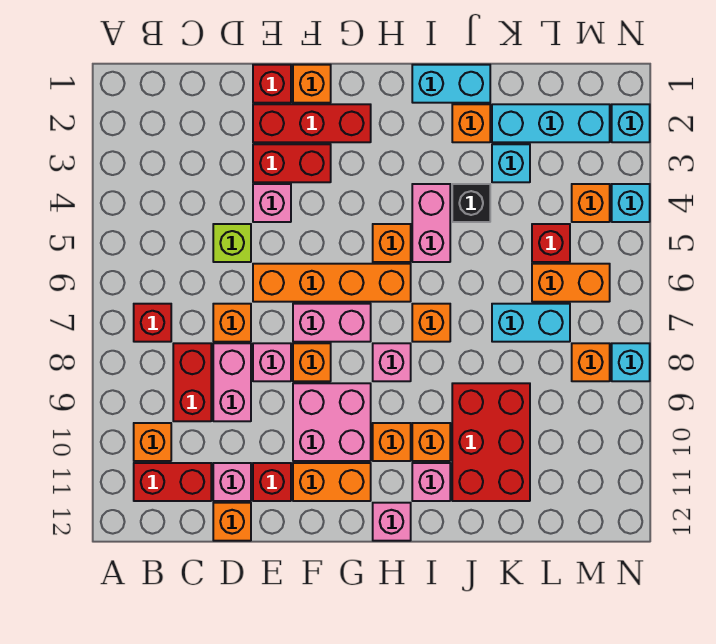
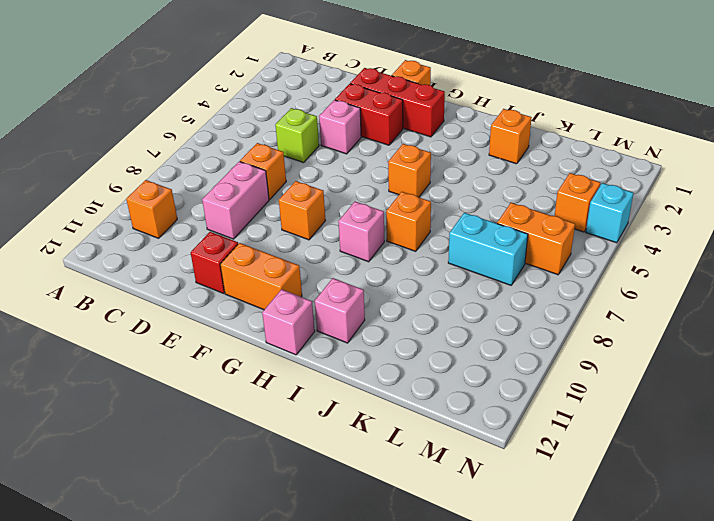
none -> red brick B7 level 1
none -> red brick B11:C11 level 1
none -> red brick C8:C9 level 1
none -> pink brick D11 level 1

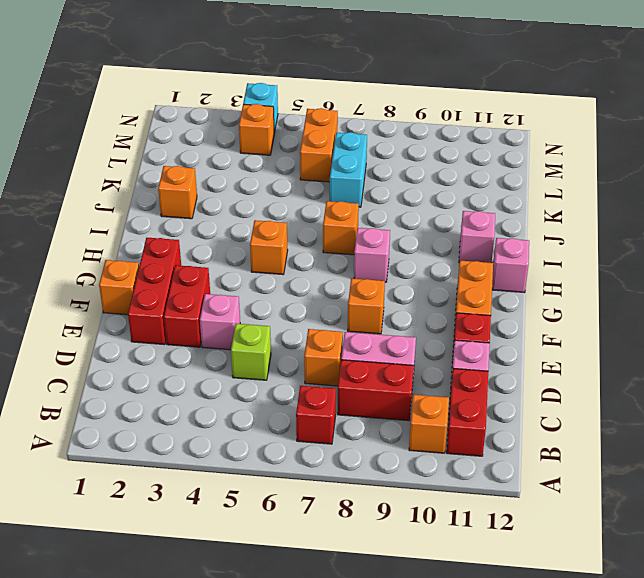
none -> orange brick D12 level 1
none -> red brick E1 level 1
none -> orange brick E6:H6 level 1
none -> pink brick E8 level 1

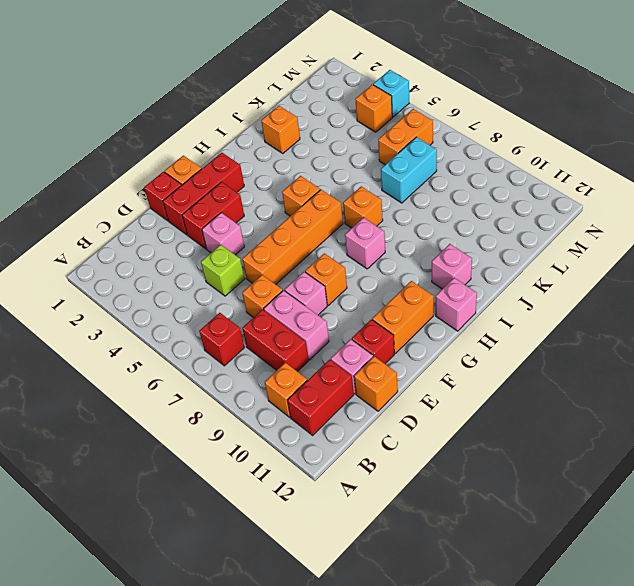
none -> pink brick F7:G7 level 1
none -> pink brick F9:G10 level 1
none -> orange brick H10 level 1
none -> cyan brick I1:J1 level 1

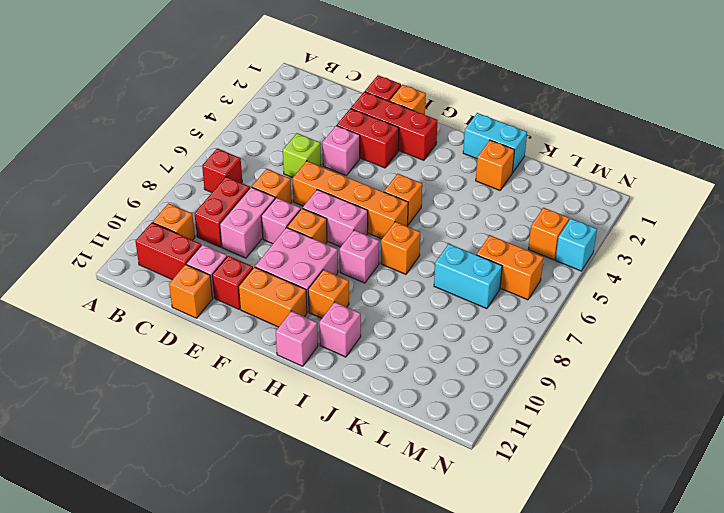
none -> pink brick I4:I5 level 1
none -> orange brick I10 level 1
none -> black brick J4 level 1
none -> red brick J9:K11 level 1

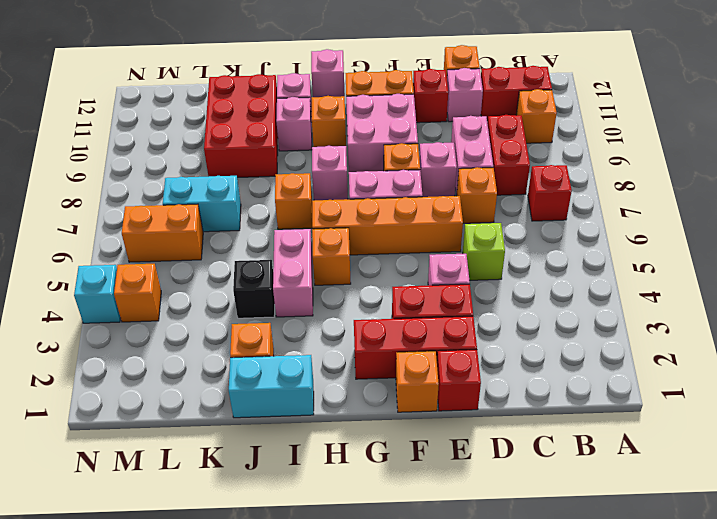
pink brick I10 level 1 -> orange brick I10 level 1
none -> cyan brick K2:M2 level 1
none -> cyan brick K3 level 1
none -> red brick L5 level 1
none -> orange brick M8 level 1

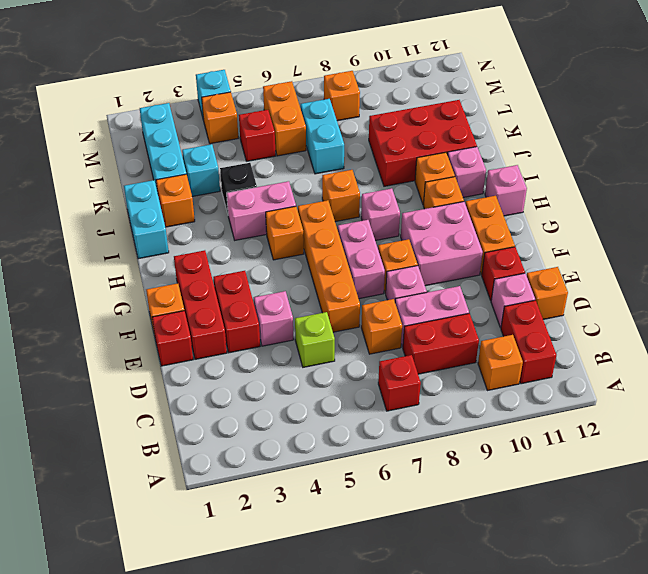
none -> cyan brick N2 level 1
none -> cyan brick N8 level 1

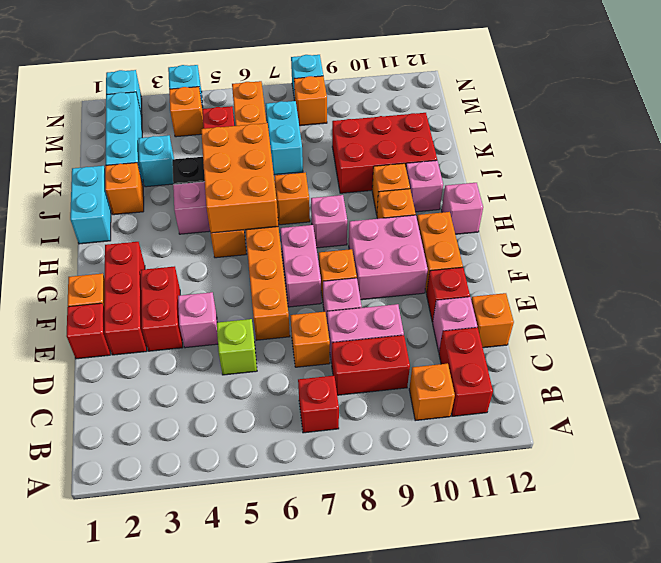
orange brick H5:J6 level 2 -> none

